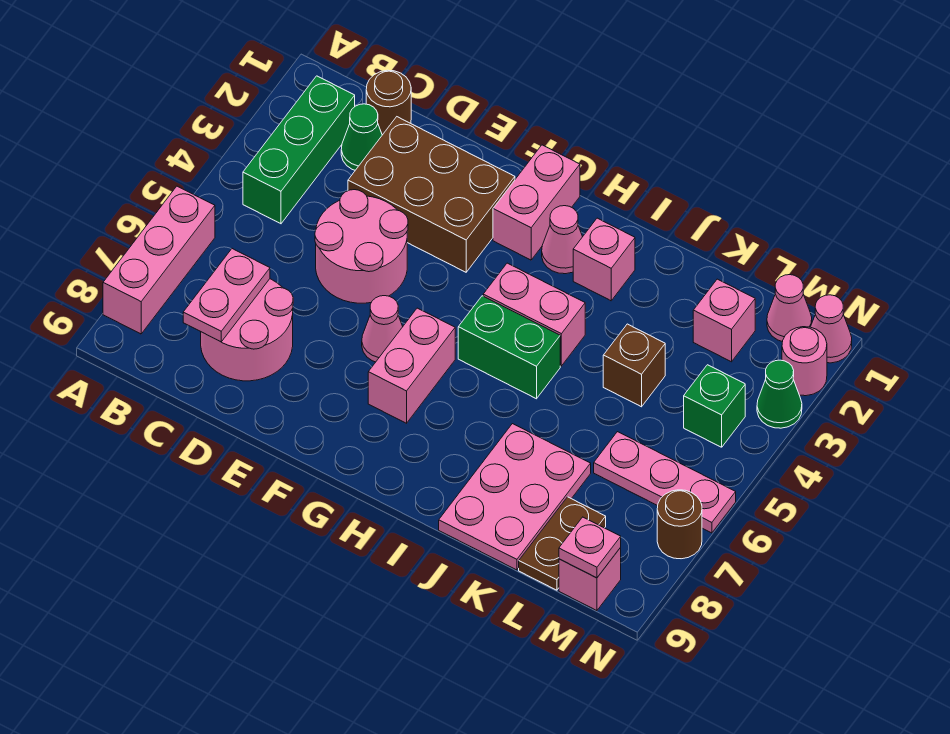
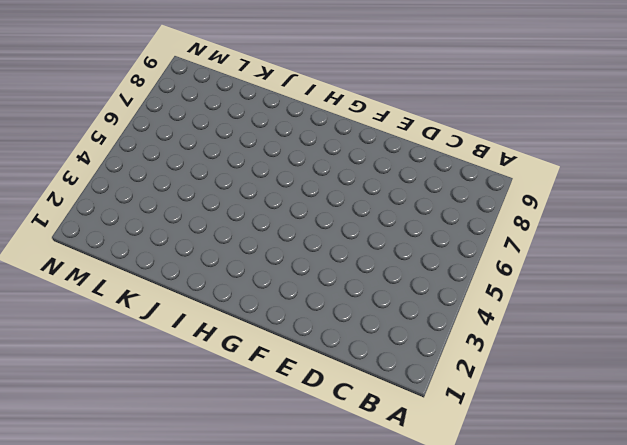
none -> pink brick A6:A8 level 1
none -> green brick B2:B4 level 1
none -> brown round brick C1 level 1

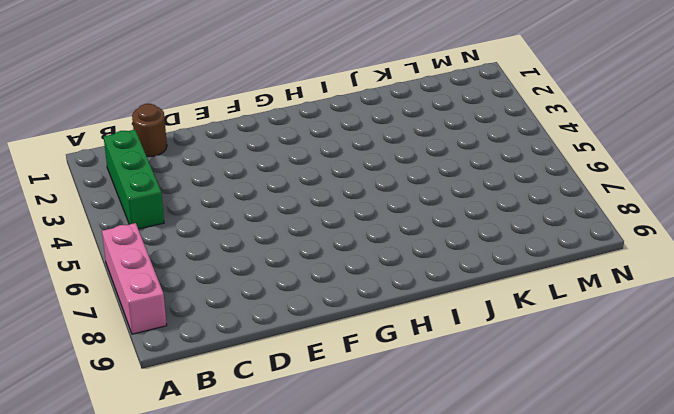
none -> green cone C2 level 1
none -> pink round brick C7:D8 level 1
none -> brown brick D2:F3 level 1

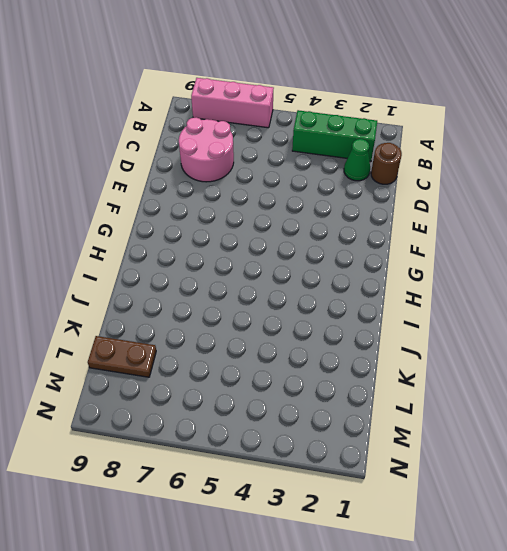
none -> brown brick D2:F3 level 1
none -> pink round brick D4:E5 level 1
none -> pink cone F6 level 1

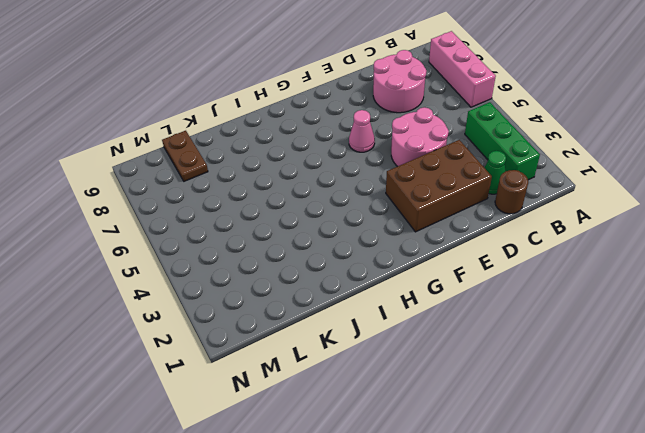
none -> pink brick G1:G2 level 1
none -> pink brick G6:G7 level 1
none -> pink cone H2 level 1

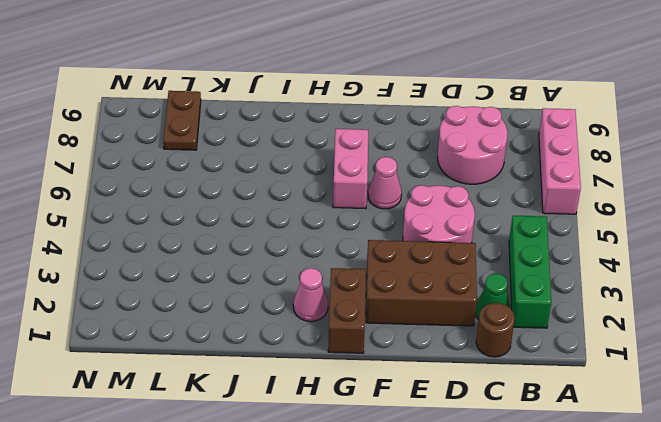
brown brick G1:G2 level 1 -> pink brick G1:G2 level 1
none -> pink brick H4:I4 level 1
none -> green brick H5:I5 level 1
none -> pink brick I2 level 1

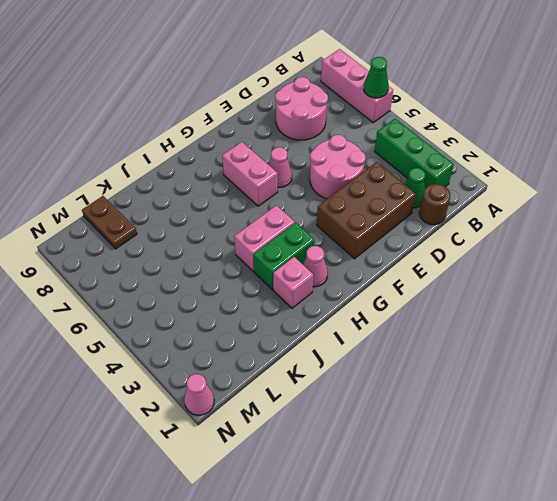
green cone A6 level 2 -> green cone N3 level 1
green brick H3:I3 level 1 -> green brick H5:I5 level 1
none -> pink brick G1:G2 level 1
none -> pink plate J7:K9 level 1
none -> brown brick K4 level 1

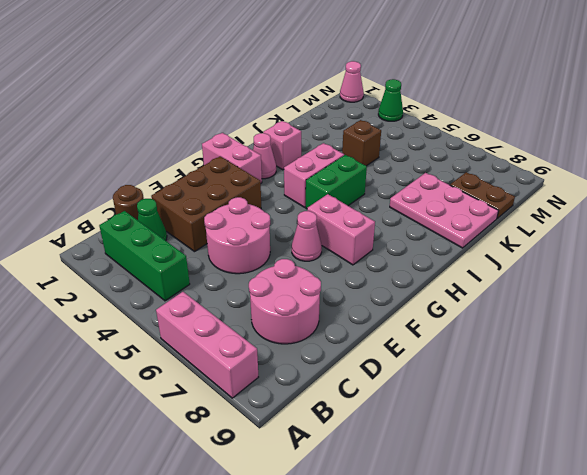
none -> pink brick L2 level 1
none -> pink plate L6:N6 level 1
none -> pink cone M1 level 1

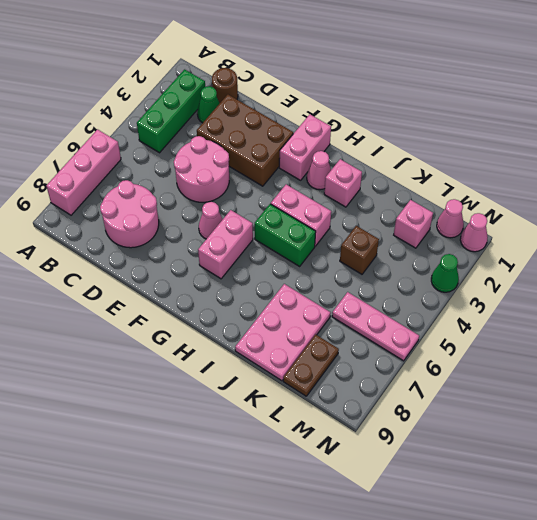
none -> green brick M4 level 1
none -> pink brick M9 level 1
none -> pink round brick N2 level 1

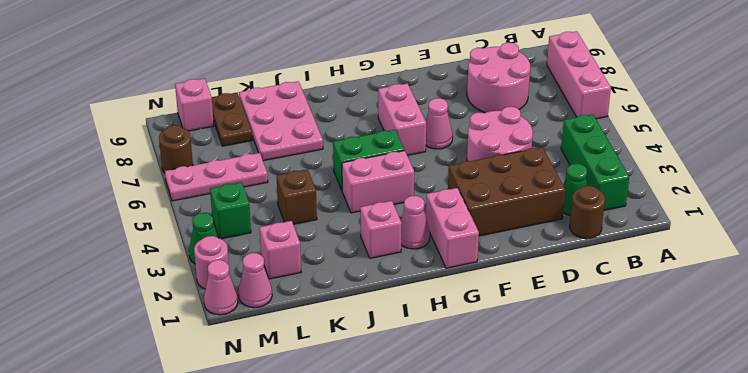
none -> pink plate C7:C8 level 2
none -> pink plate M9 level 2

